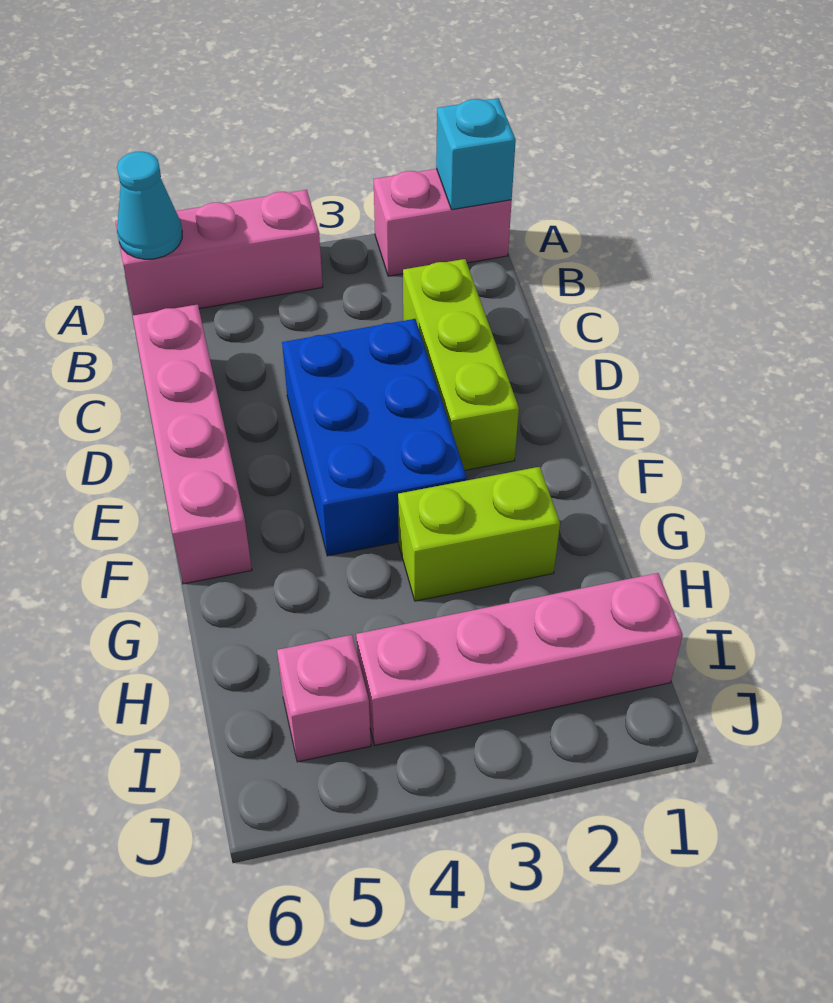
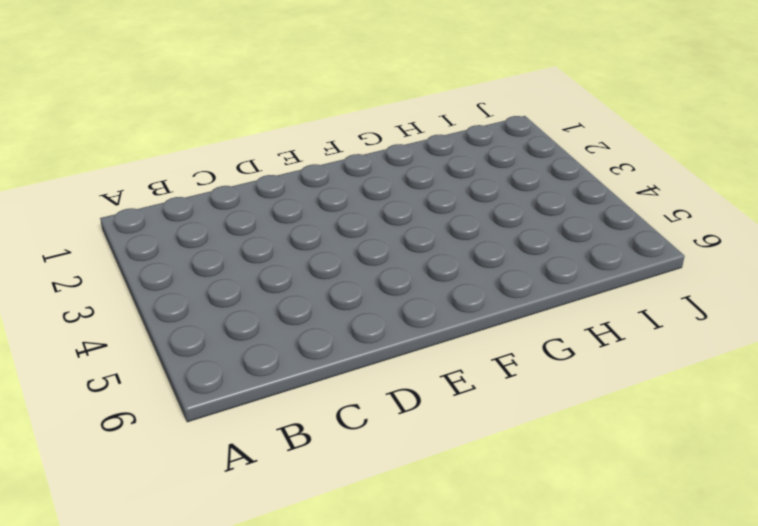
none -> pink brick A1:A2 level 1
none -> pink brick A4:A6 level 1

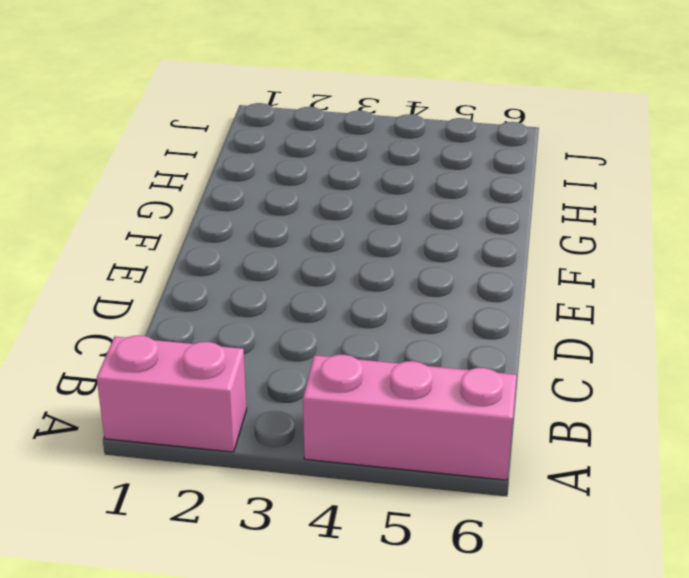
none -> lime brick C2:E2 level 1
none -> pink brick C6:F6 level 1

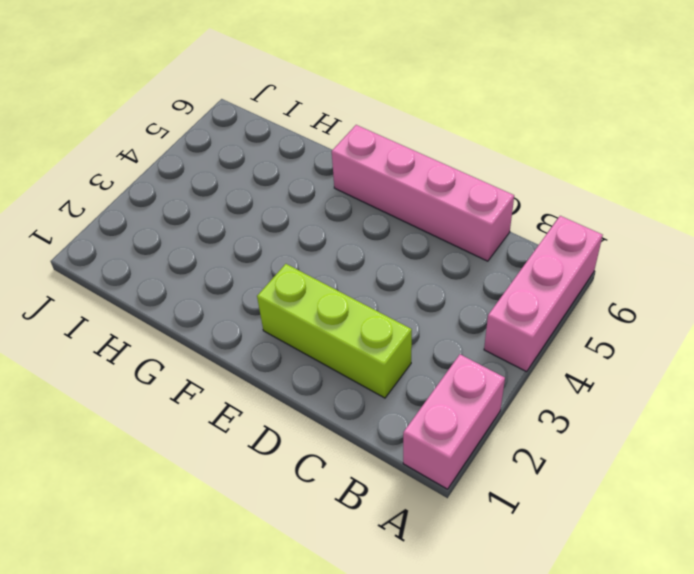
none -> blue brick D3:F4 level 1
none -> lime brick G2:G3 level 1

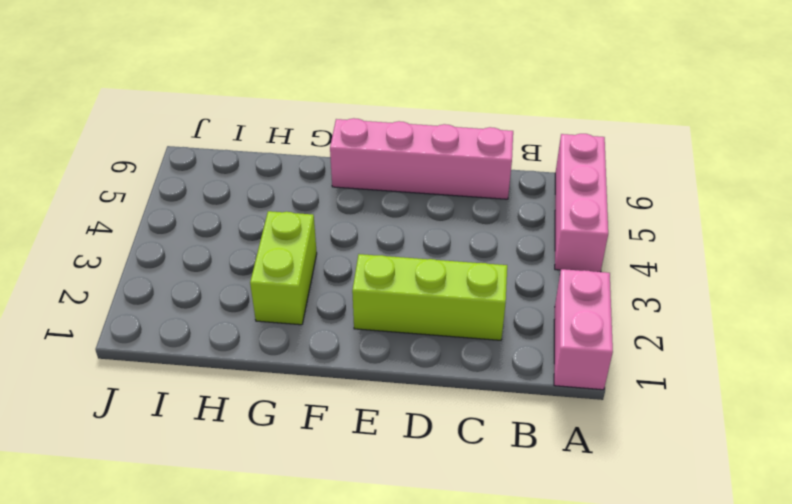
none -> blue brick D3:F4 level 1
none -> pink brick I1:I4 level 1

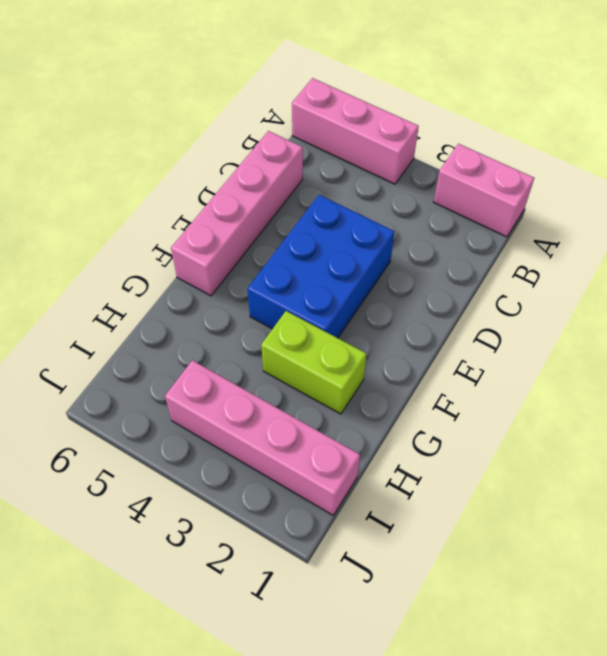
none -> lime brick C2:E2 level 1
none -> pink brick I5 level 1

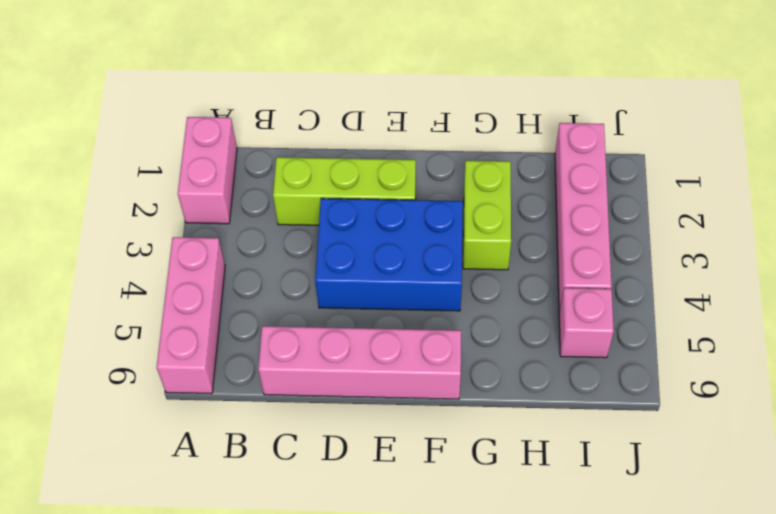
none -> cyan brick A1 level 2
none -> cyan cone A6 level 2

